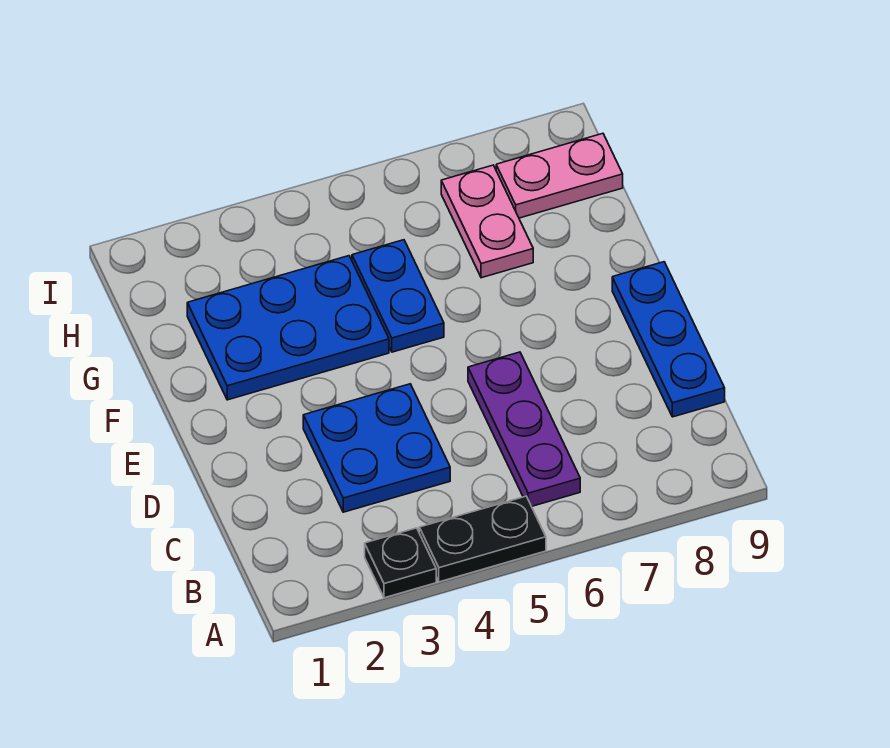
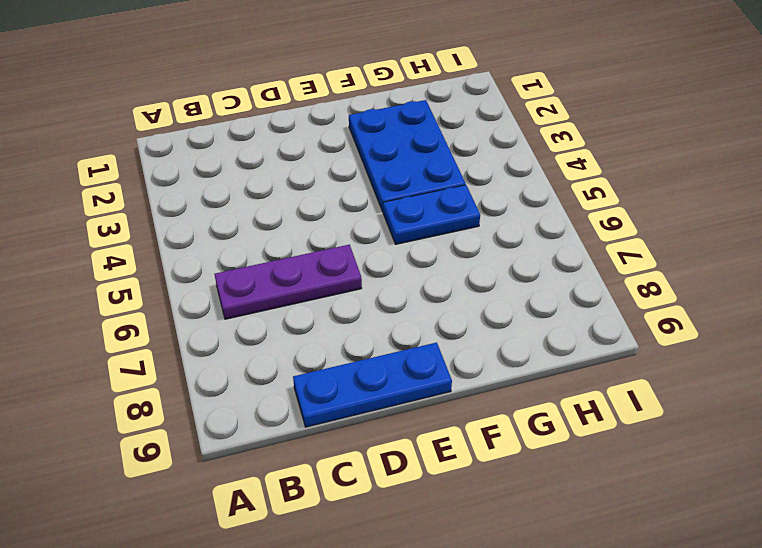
none -> black plate A3 level 1
none -> black plate A4:A5 level 1

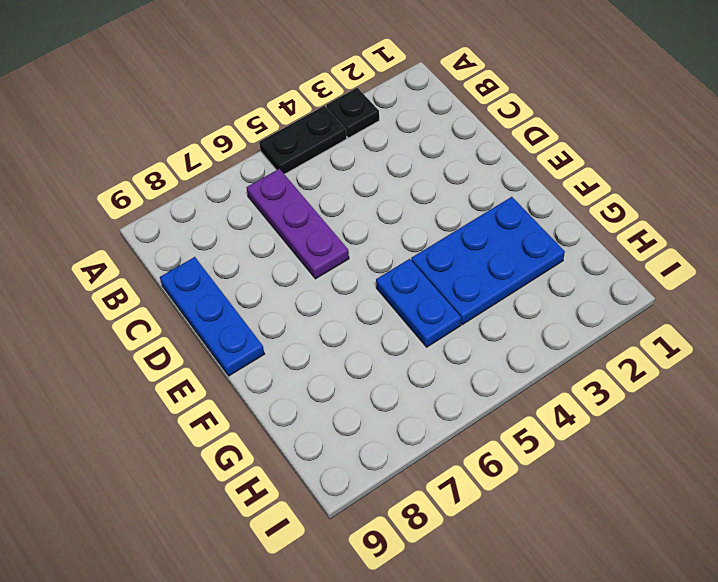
none -> blue plate C3:D4 level 1
none -> pink plate G7:H7 level 1

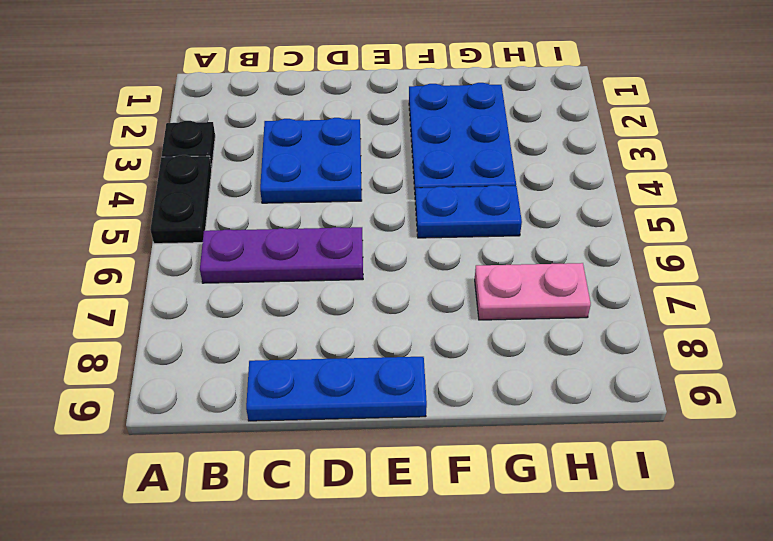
none -> pink plate H8:H9 level 1

